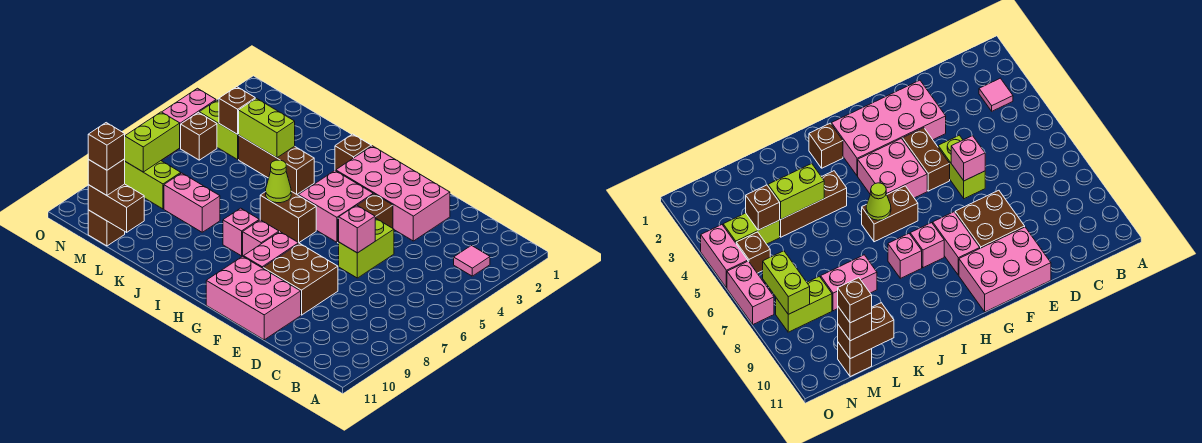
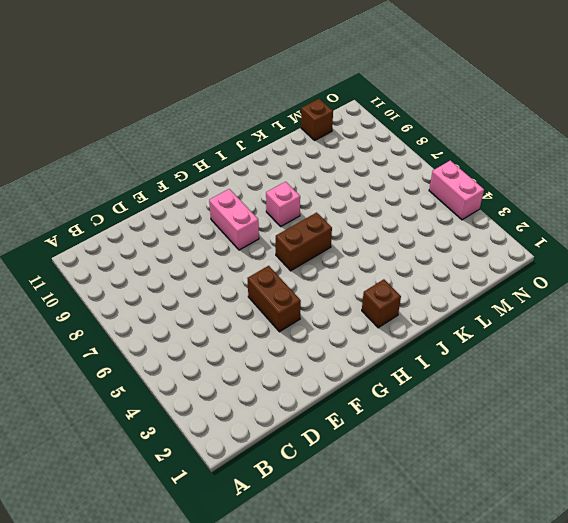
none -> pink tile B3 level 1
none -> pink brick E2:H3 level 1
none -> lime brick E5:E6 level 1

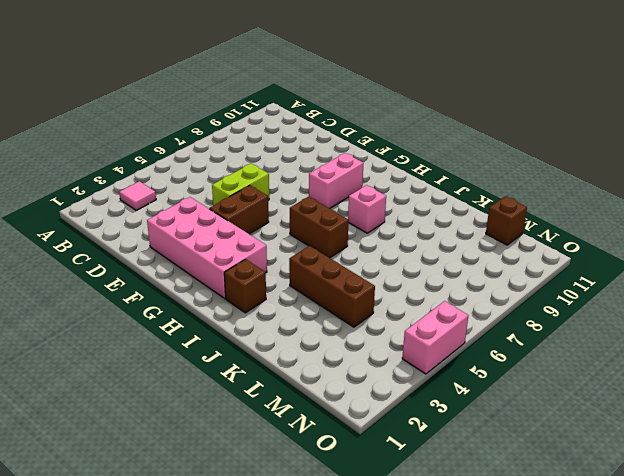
none -> brown brick E8:F9 level 1
none -> pink brick E10:G11 level 1
none -> pink brick G4:H5 level 1

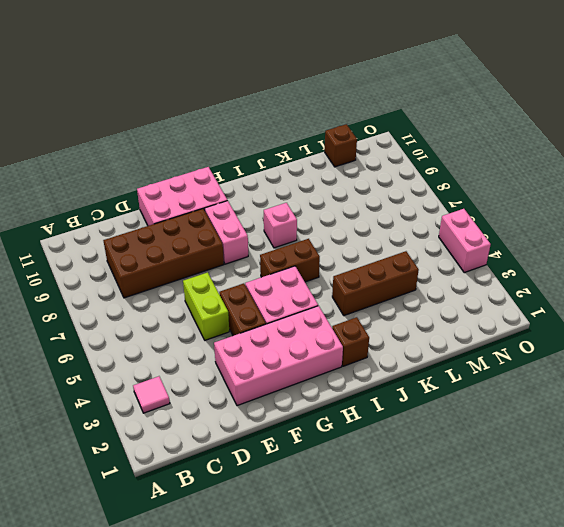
brown brick C8:F9 level 1 -> brown brick E8:F9 level 1
none -> pink brick H8 level 1
none -> pink brick K8:L8 level 1
none -> lime brick M4:N4 level 1

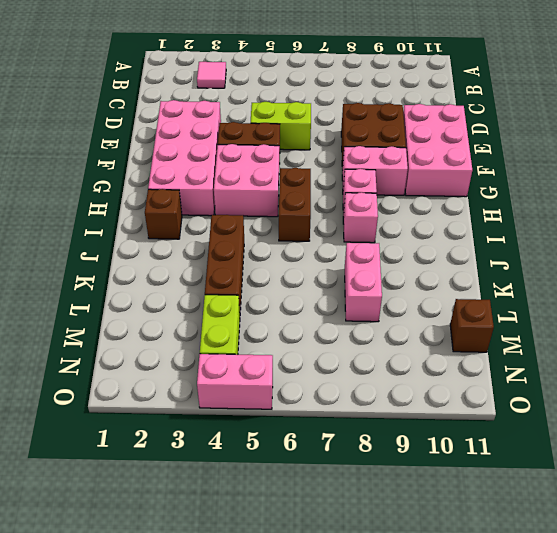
none -> lime brick M8:N8 level 1
none -> brown brick N5 level 1
none -> pink brick O6:O7 level 1

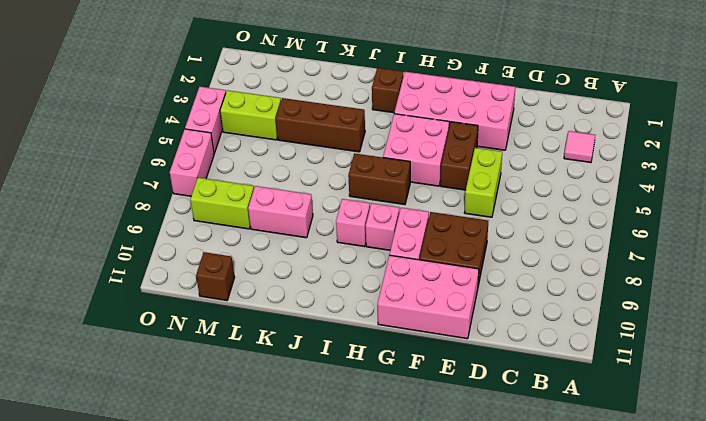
none -> brown brick N5 level 1
none -> pink brick E6 level 2
none -> lime cone I6 level 2

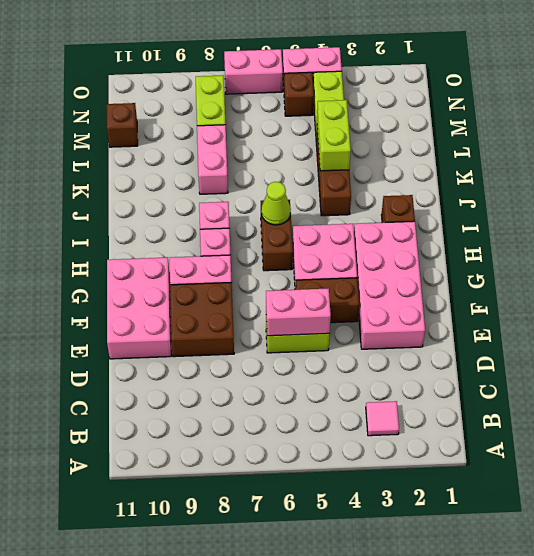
pink brick E5:E6 level 2 -> pink brick E6 level 2
none -> brown brick L11:M11 level 2
none -> brown brick M4 level 2
none -> lime brick N7:N8 level 2

